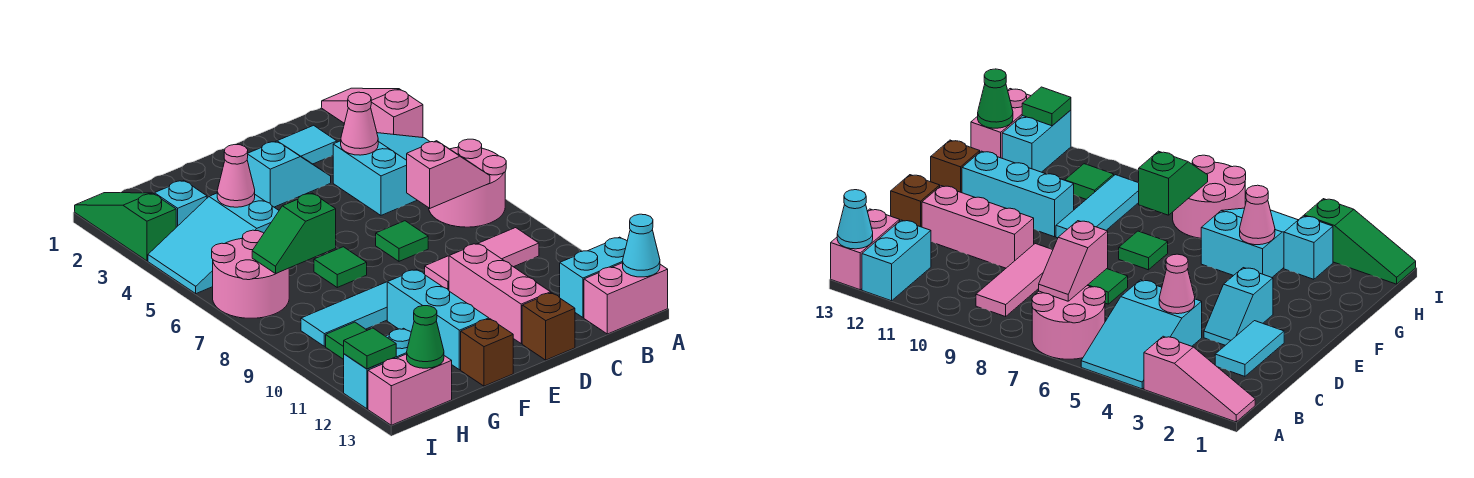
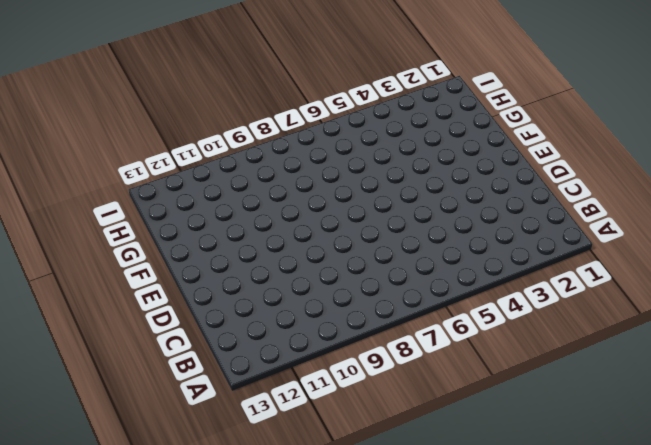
none -> pink slope A1:A3 level 1 top 3
none -> cyan slope A4:C5 level 1 top C
none -> pink round brick A6:B7 level 1

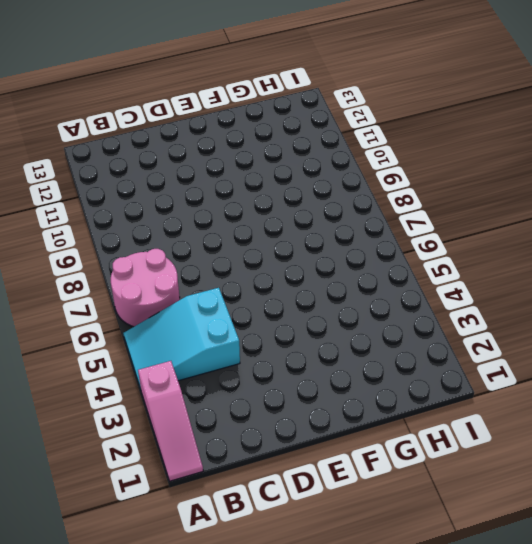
none -> cyan brick A12:B12 level 1
none -> pink brick A13:B13 level 1
none -> pink tile B9:D9 level 1

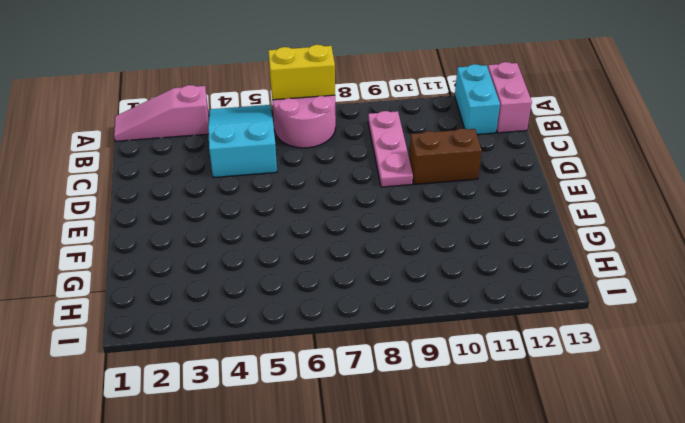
yellow brick A6:A7 level 2 -> none
pink plate B9:D9 level 1 -> pink tile B9:D9 level 1
brown brick D10:D11 level 1 -> pink brick D10:D12 level 1
none -> cyan tile C2:D2 level 1
none -> cyan slope D3:E3 level 1 top E
none -> green tile D7 level 1

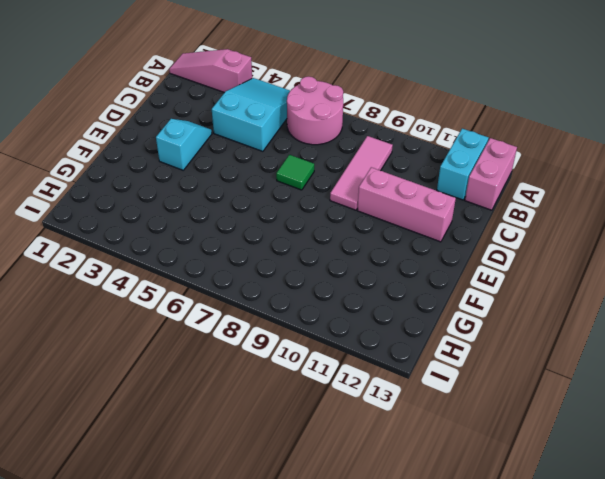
none -> cyan tile C2:D2 level 1
none -> brown brick D13 level 1
none -> green tile F7 level 1

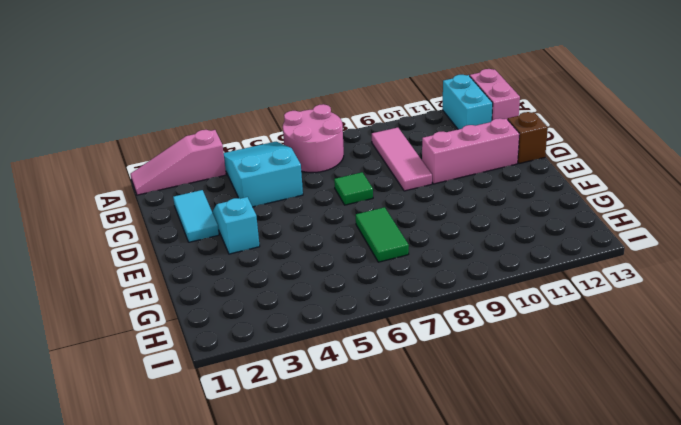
green tile F7:G7 level 1 -> green tile F7 level 1
none -> cyan tile F9:H9 level 1
none -> cyan brick F10:F12 level 1
none -> brown brick F13 level 1

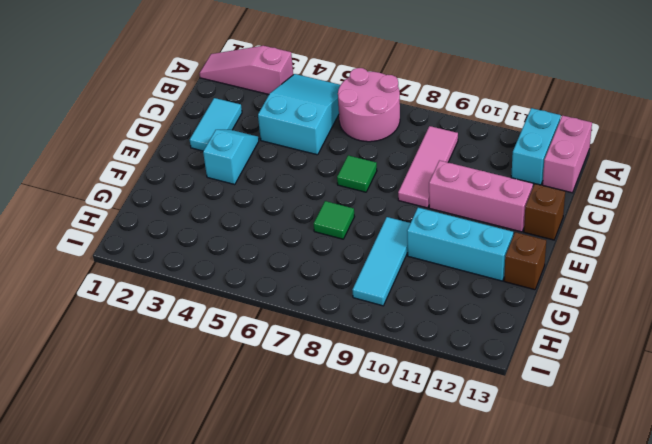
none -> cyan slope G4:I5 level 1 top G
none -> cyan brick H3 level 1
none -> pink round brick H6:I7 level 1

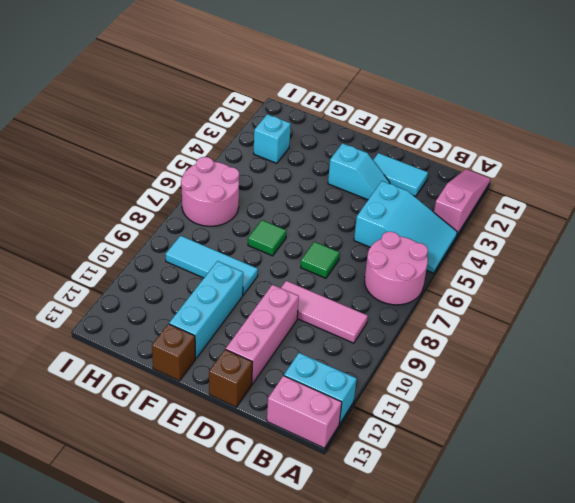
none -> cyan slope G4:I5 level 1 top G
none -> green tile H10 level 1
none -> cyan brick H12:I12 level 1

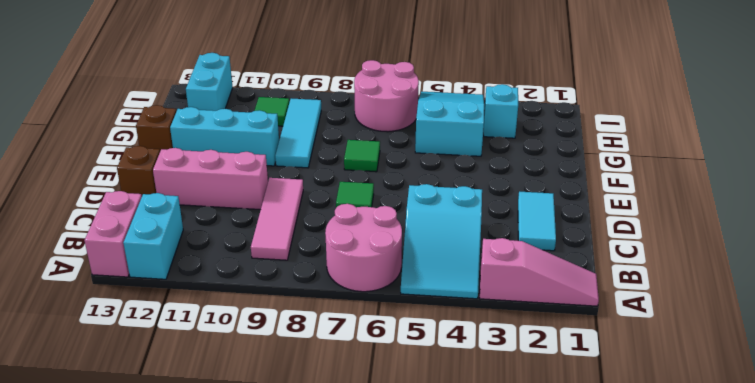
none -> cyan slope D3:E3 level 1 top E
none -> pink brick H13:I13 level 1
none -> green slope I1:I3 level 1 top 3

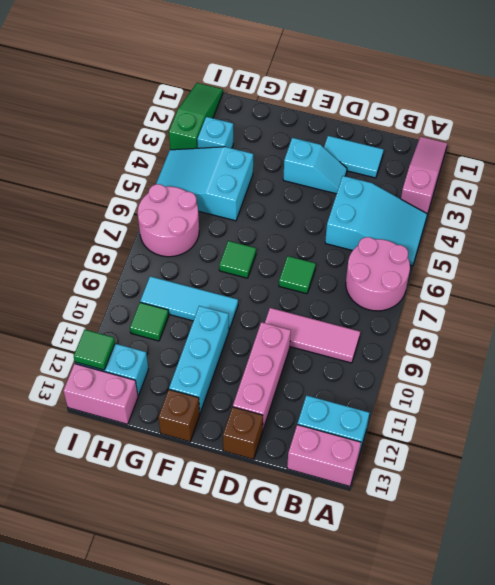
none -> cyan cone A13 level 2
none -> pink slope B7:C7 level 2 top C
none -> pink cone C4 level 2

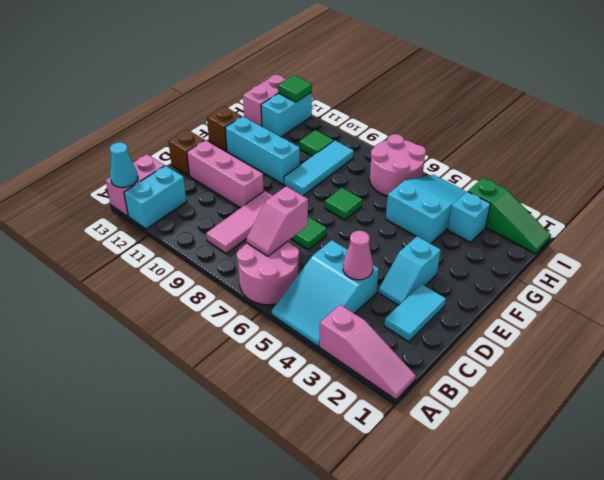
none -> pink cone G4 level 2
none -> green slope G7:H7 level 2 top G
none -> green cone H13 level 2

